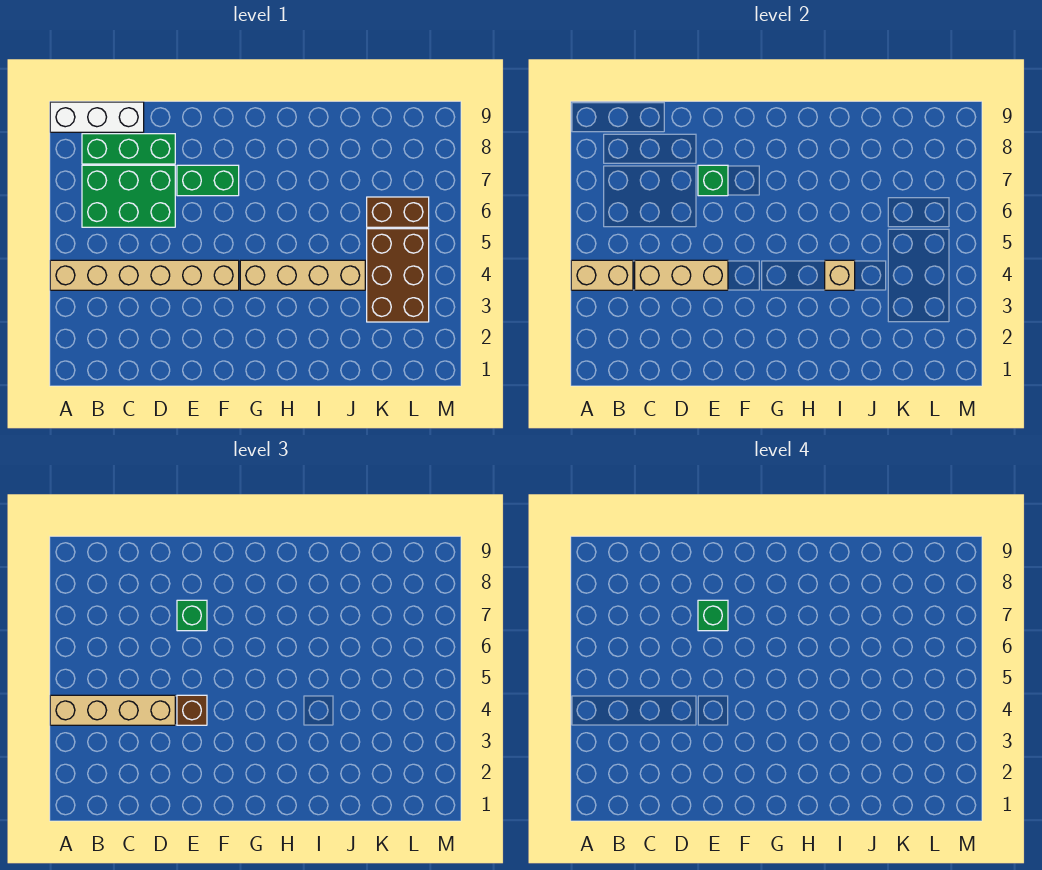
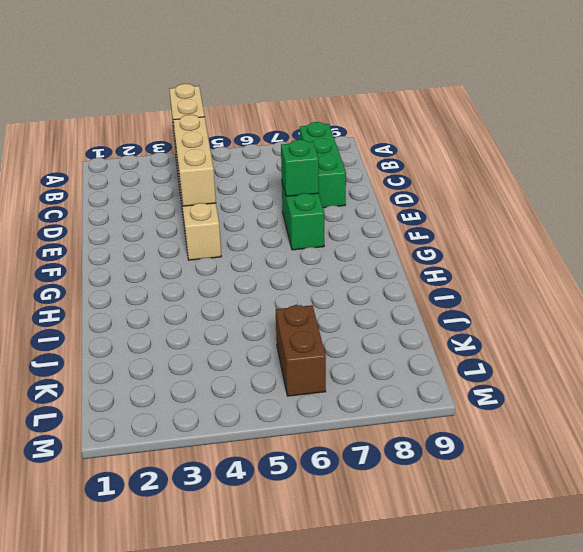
none -> white brick A9:C9 level 1
none -> green brick B6:D7 level 1
none -> tan brick G4:J4 level 1

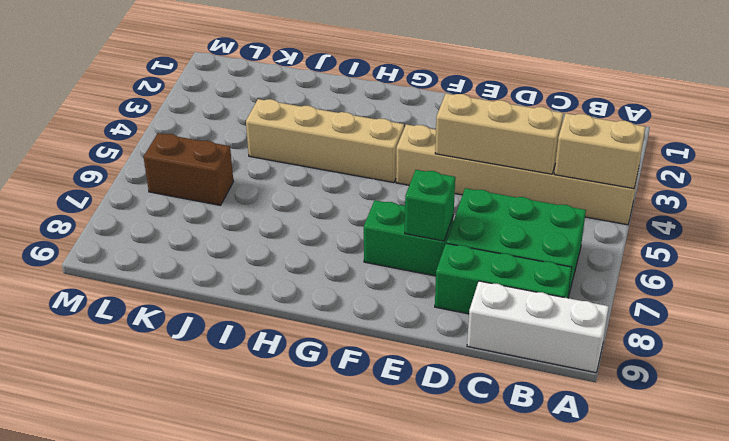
none -> brown brick K3:L5 level 1
none -> tan brick I4 level 2
none -> tan brick A4:D4 level 3

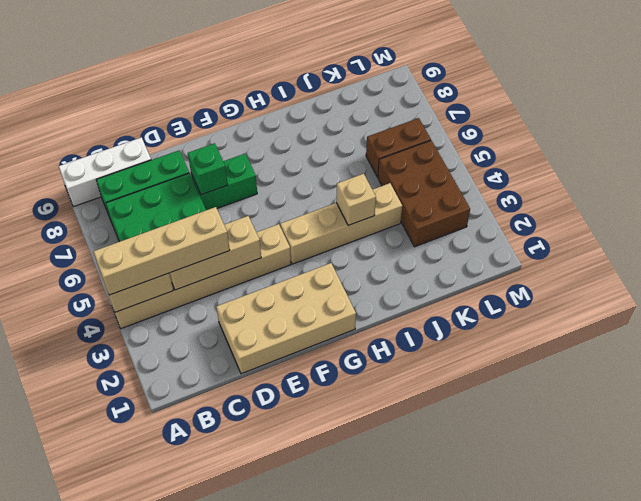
tan brick D1:G2 level 1 -> none
none -> brown brick E4 level 3
none -> green brick E7 level 3
none -> green brick E7 level 4

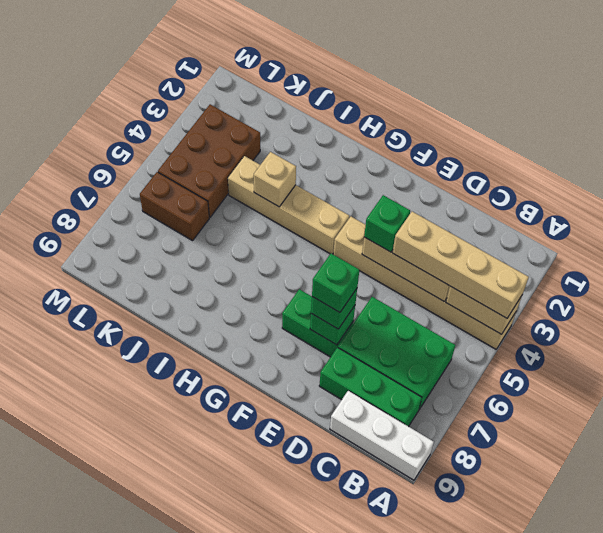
green brick E4 level 3 -> brown brick E4 level 3

